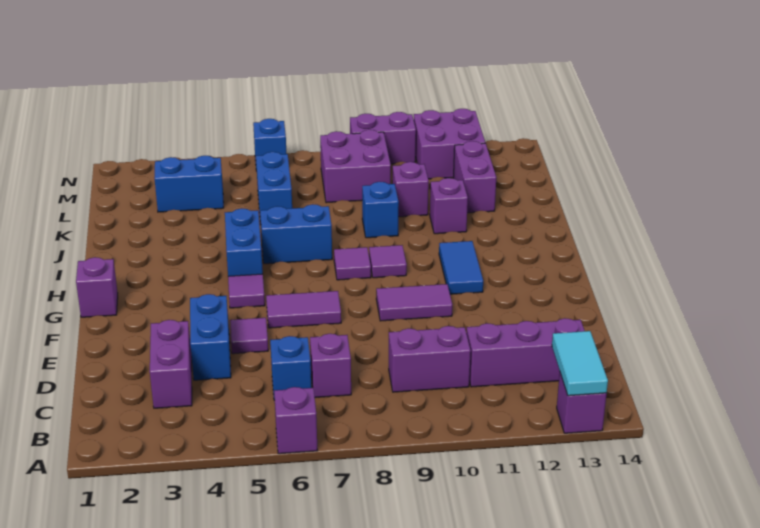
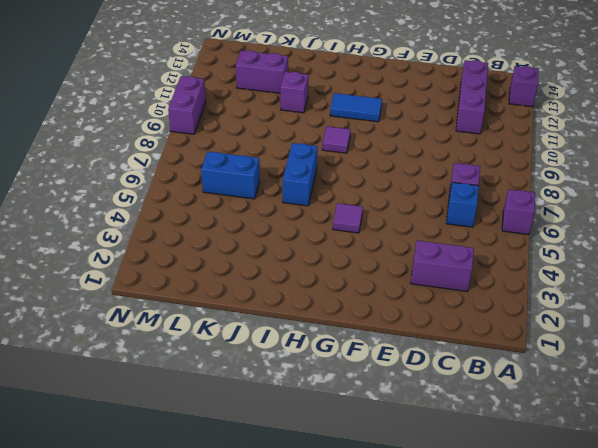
none -> purple brick C9:C10 level 1
none -> blue brick D4:E4 level 1
none -> purple tile E5 level 1

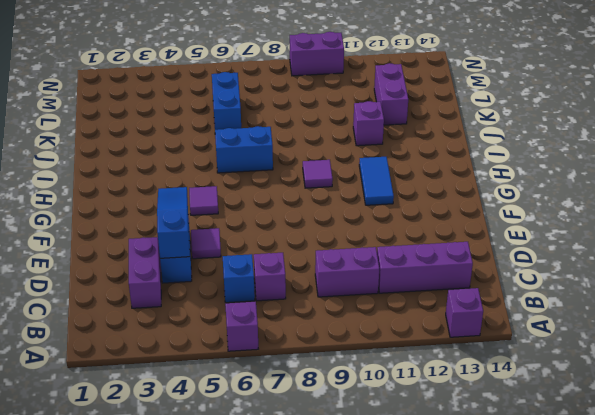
blue slope D4:F4 level 2 top D -> none
none -> purple tile F6:F7 level 1
none -> purple tile F9:F10 level 1
none -> purple brick G1 level 1

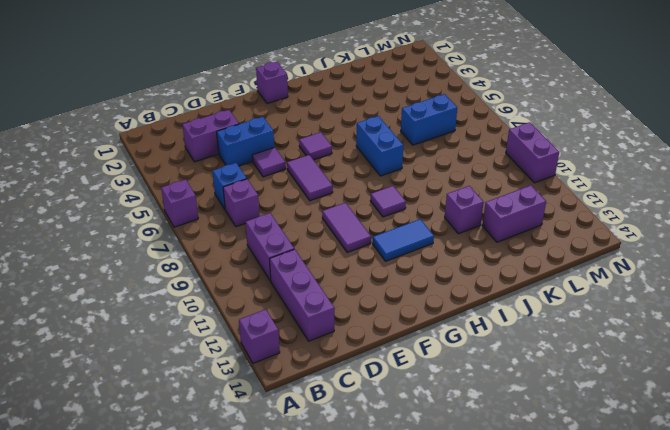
none -> blue brick H5:I5 level 1
none -> purple tile H8 level 1
none -> blue brick J9 level 1

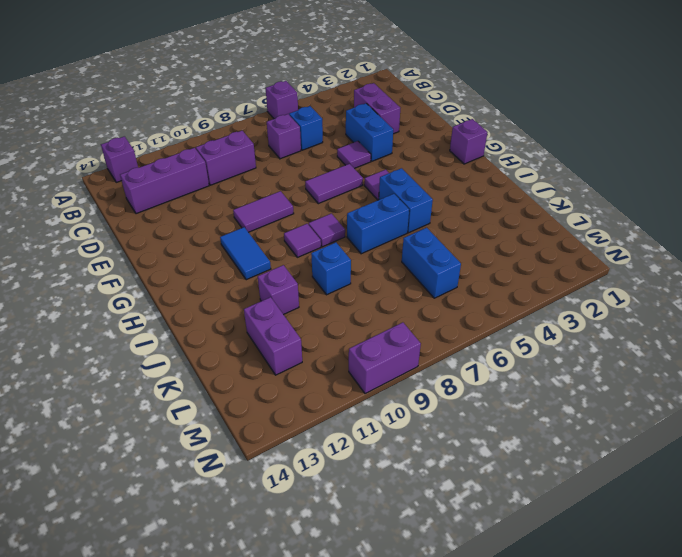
none -> purple brick K10 level 1
none -> blue brick L3:L4 level 1
none -> purple brick L8:M9 level 1

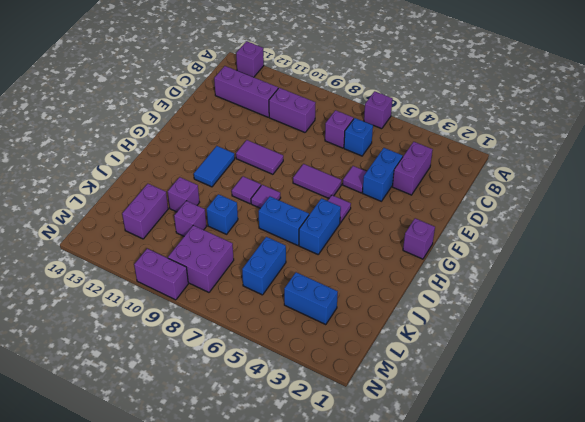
none -> purple brick M11:N12 level 1
none -> blue brick N6 level 1
none -> cyan tile A13:B13 level 2

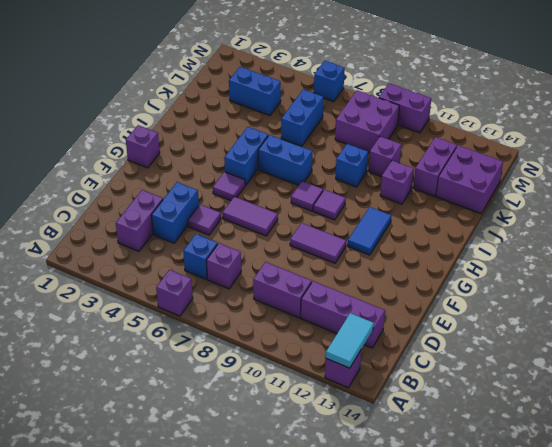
purple brick K13:L14 level 1 -> purple brick M11:N12 level 1

